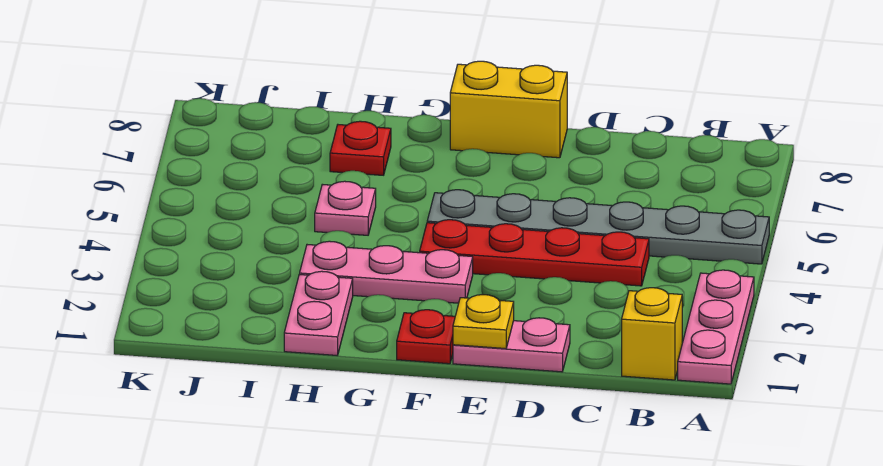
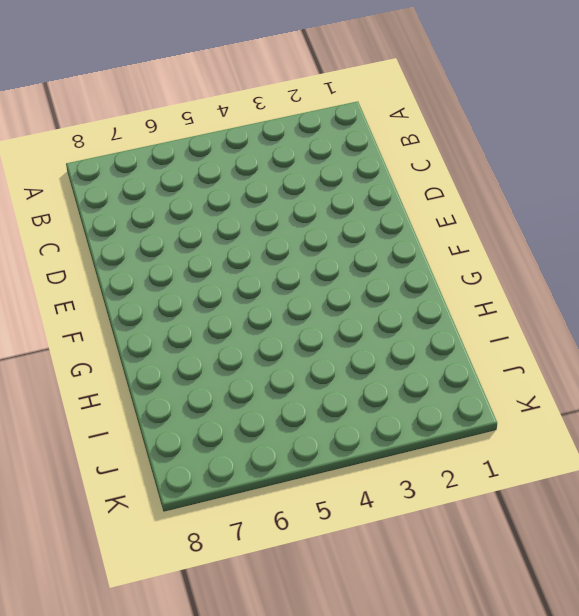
none -> pink plate A1:A3 level 1
none -> grey plate A5:F5 level 1
none -> yellow brick B1 level 1

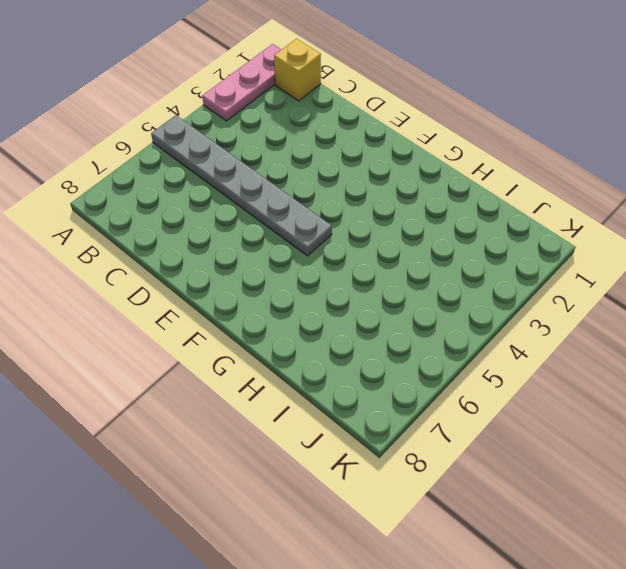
none -> red plate C4:F4 level 1
none -> pink plate D1:E1 level 1
none -> yellow brick E8:F8 level 1

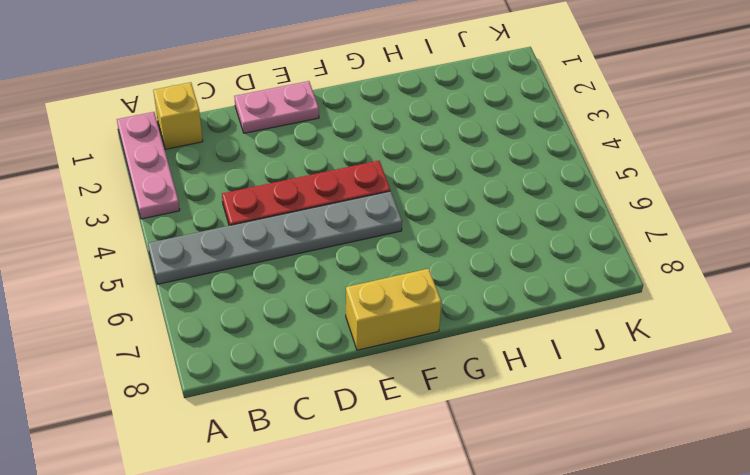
none -> red plate F1 level 1
none -> pink plate F3:H3 level 1
none -> pink plate H1:H2 level 1

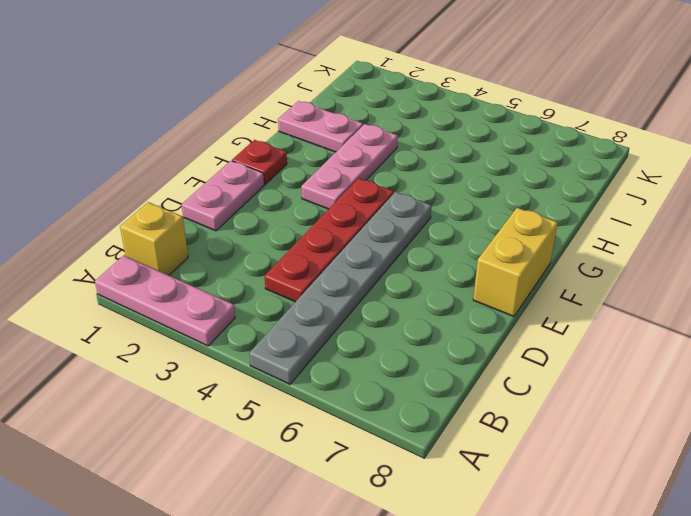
none -> pink plate H5 level 1
none -> red plate H7 level 1
none -> yellow plate E1 level 2

